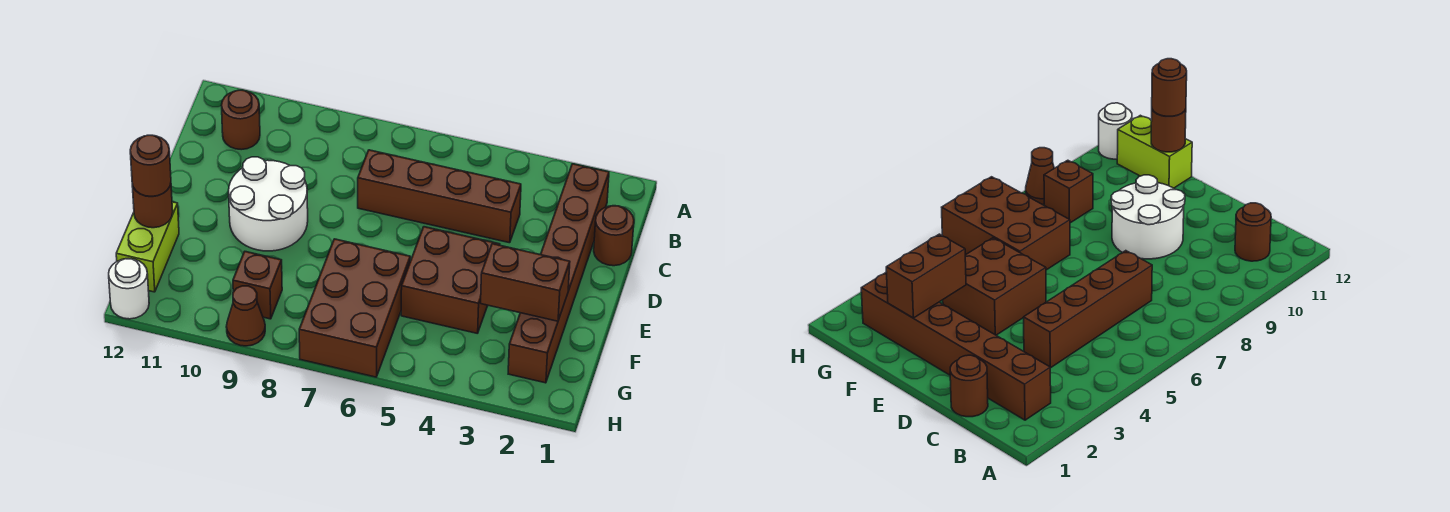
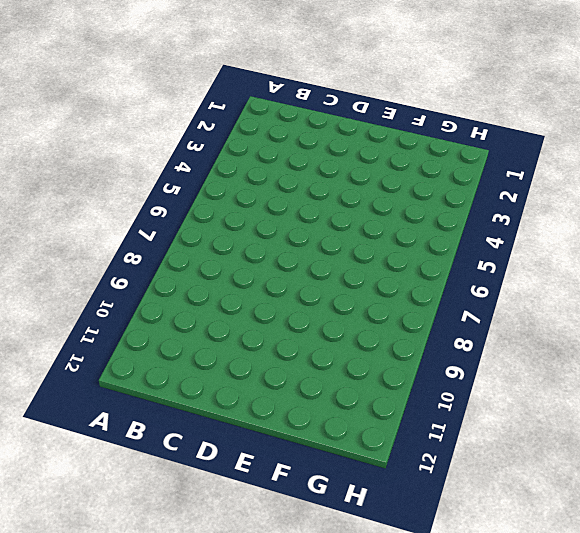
none -> brown brick B2:G2 level 1
none -> brown round brick B11 level 1
none -> brown round brick C1 level 1

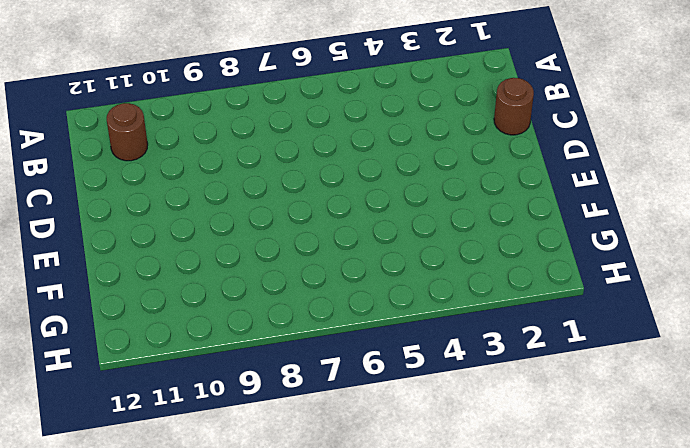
none -> brown brick B2:G2 level 1
none -> brown brick C4:C7 level 1
none -> white round brick D9:E10 level 1

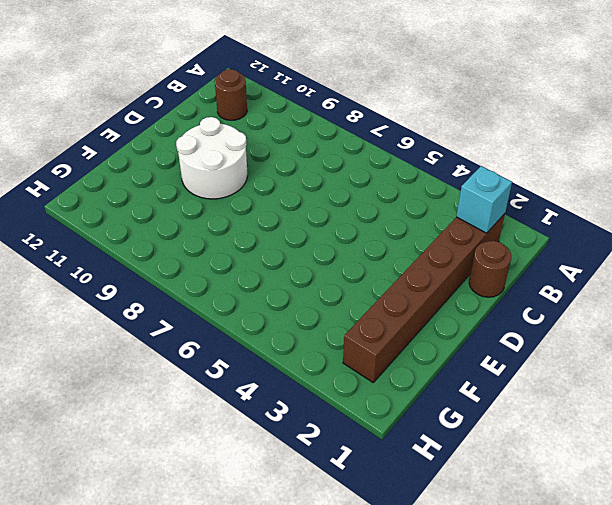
cyan brick B2 level 2 -> none
none -> brown brick C4:C7 level 1
none -> brown brick E4:F5 level 1
none -> brown brick F6:H7 level 1

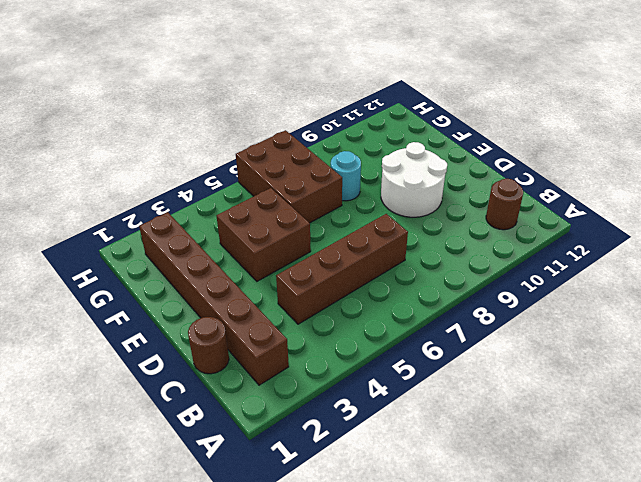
cyan round brick F8 level 1 -> none
none -> lime brick F12:G12 level 1
none -> brown brick G9 level 1
none -> brown cone H9 level 1

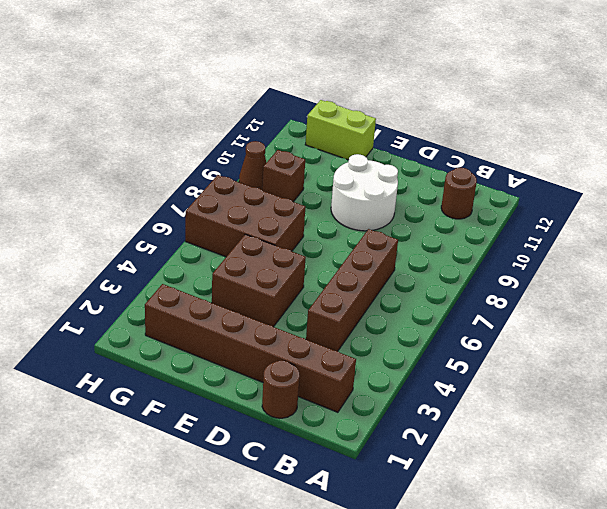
none -> white round brick H12 level 1
none -> brown brick F2:F3 level 2
none -> brown round brick F12 level 2

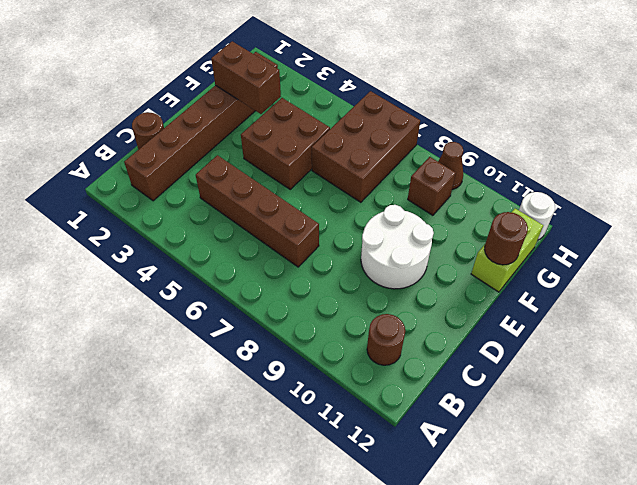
none -> brown round brick F12 level 3

